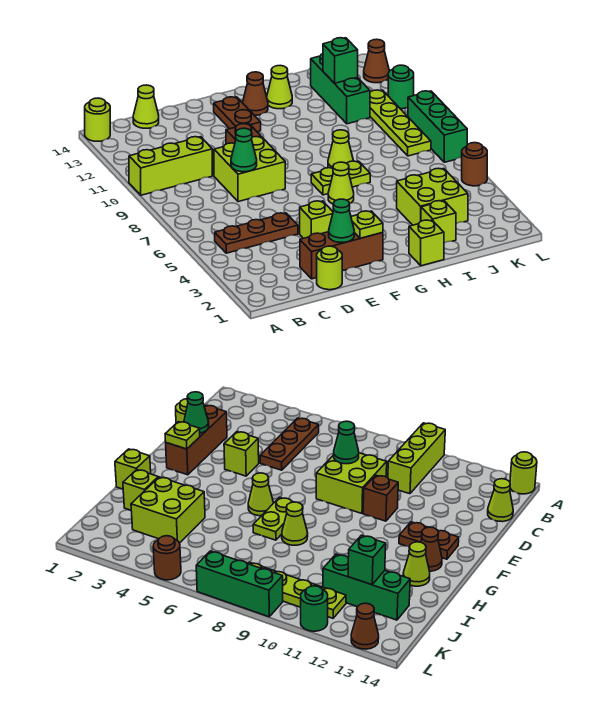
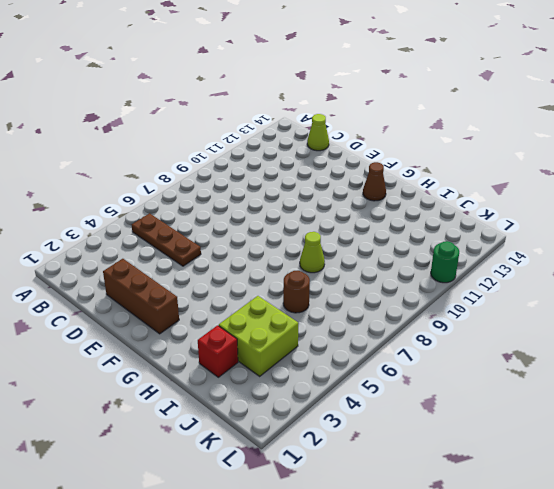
red brick I2 level 1 -> lime brick I2 level 1
brown round brick I6 level 1 -> brown round brick L5 level 1
none -> lime brick A10:C10 level 1
none -> lime round brick A14 level 1
none -> lime round brick D1 level 1

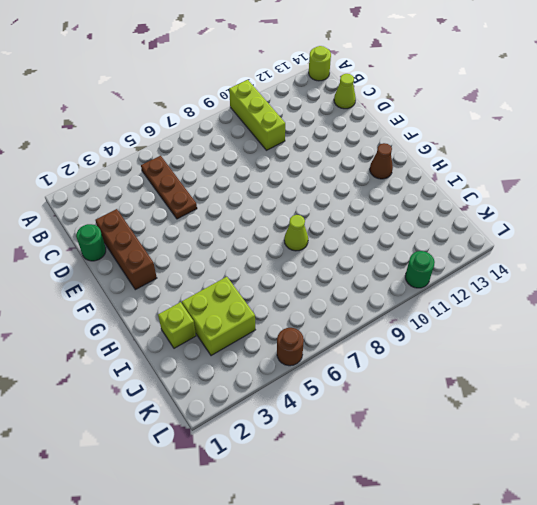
green round brick D1 level 1 -> lime round brick D1 level 1
none -> lime brick D8:E9 level 1
none -> lime brick E4 level 1
none -> brown brick E10 level 1

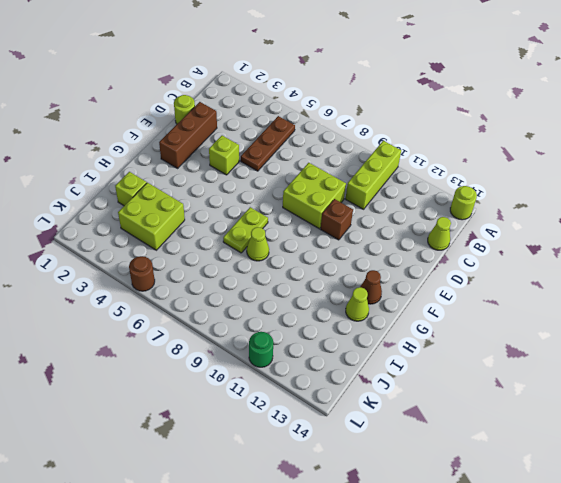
none -> brown plate F12:F13 level 1
none -> lime cone G6 level 1
none -> lime brick H1 level 1

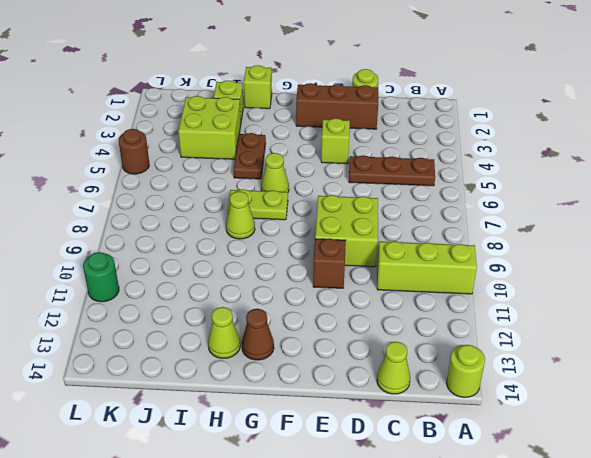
brown plate H4:H5 level 1 -> brown plate F12:F13 level 1
none -> green brick J11:J13 level 1
none -> lime plate K8:K11 level 1
none -> green brick L7:L9 level 1

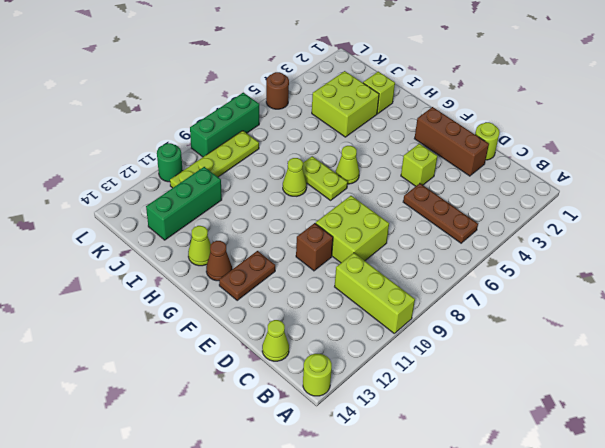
none -> lime brick H1 level 1
none -> brown cone L13 level 1
none -> green cone D8 level 2

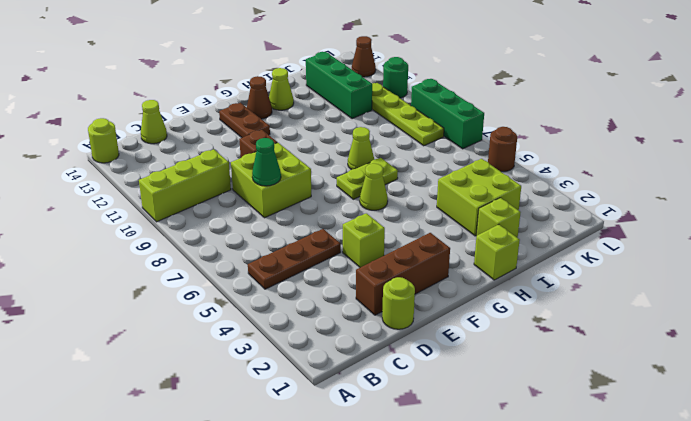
none -> green cone E2 level 2
none -> lime plate F2 level 2
none -> green brick J12 level 2

